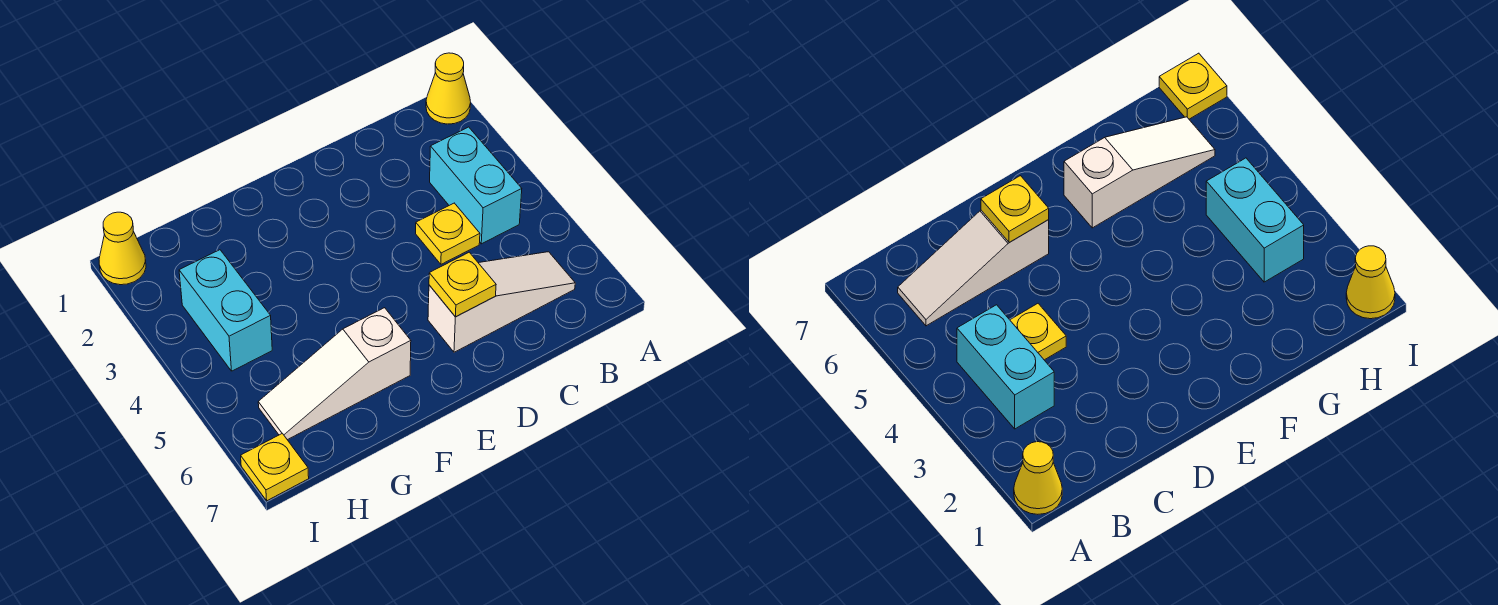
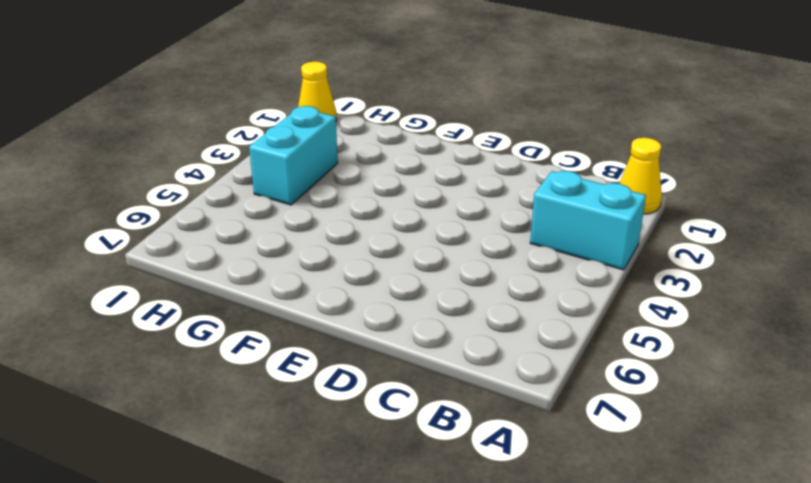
cyan brick A3:B3 level 1 -> cyan brick B3:B4 level 1
none -> white slope B6:D6 level 1 top D
none -> yellow plate C4 level 1

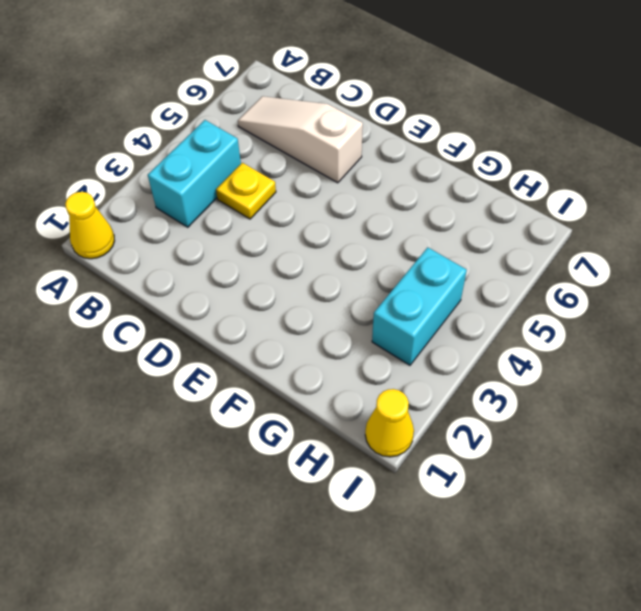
none -> white slope F6:H6 level 1 top F
none -> yellow plate I7 level 1

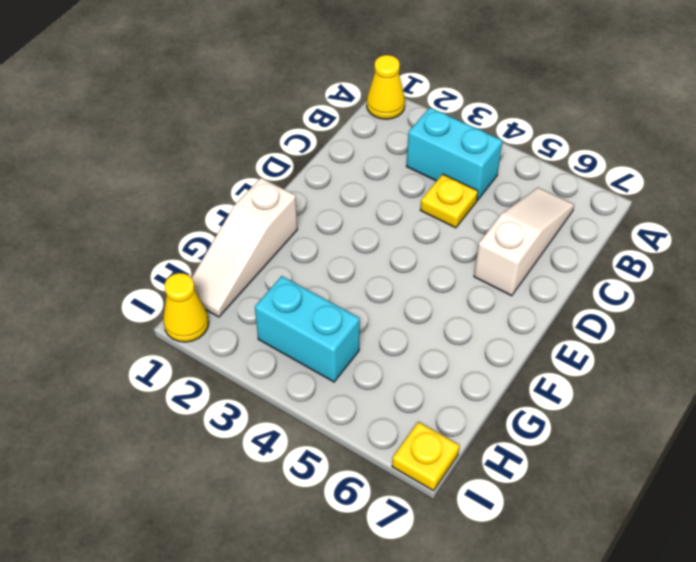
white slope F1:H1 level 1 top F -> white slope F6:H6 level 1 top F
none -> yellow plate D6 level 2

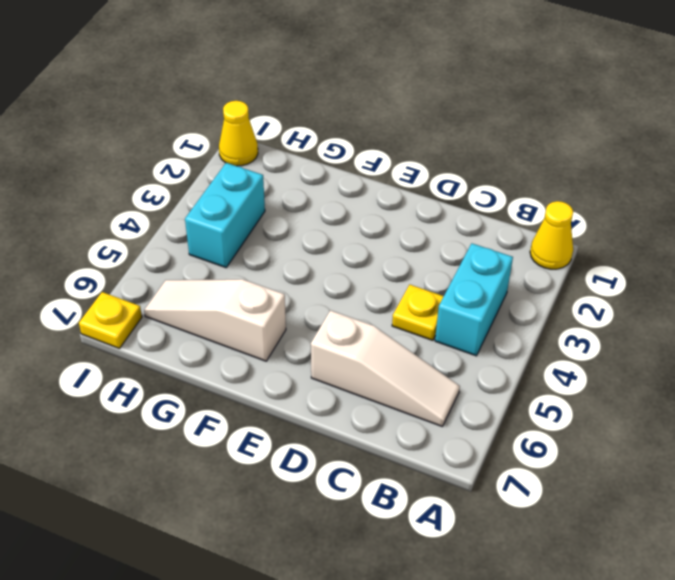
none -> yellow plate D6 level 2

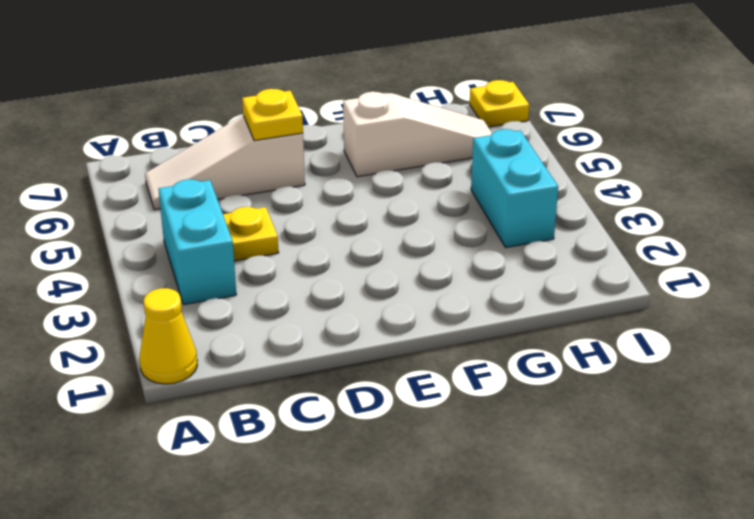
none -> yellow cone I1 level 1

